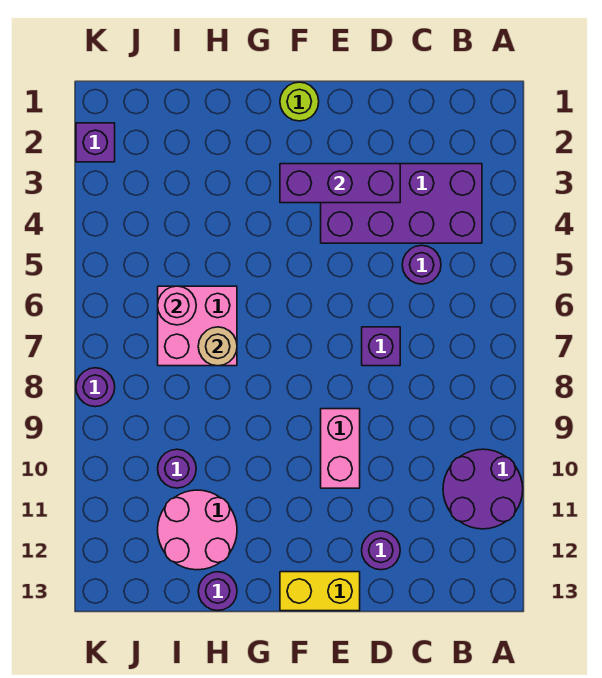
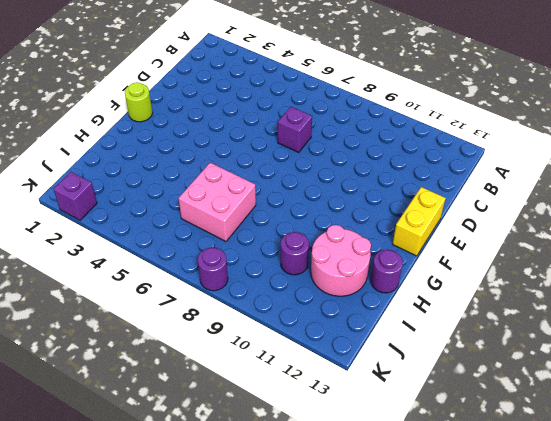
none -> purple round brick A10:B11 level 1
none -> purple brick B3:E4 level 1
none -> purple round brick C5 level 1

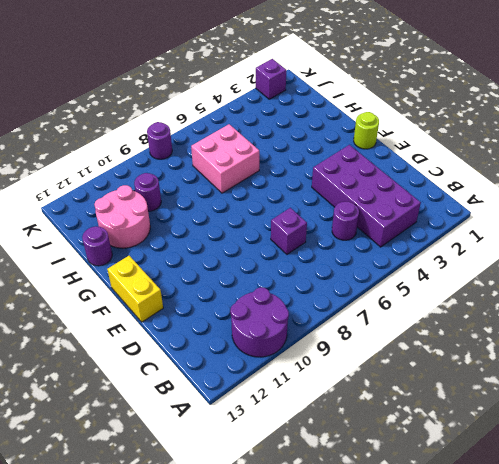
none -> purple round brick D12 level 1
none -> pink brick E9:E10 level 1
none -> purple brick D3:F3 level 2

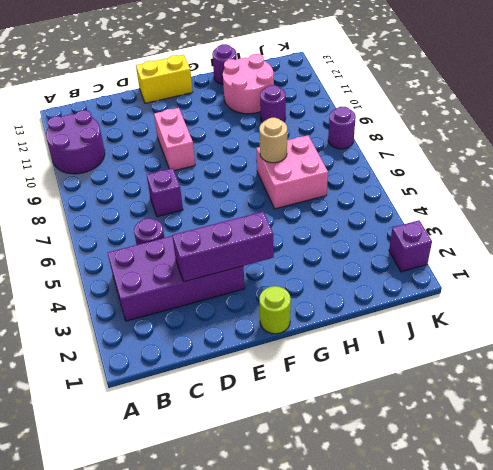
none -> purple round brick D12 level 1
none -> pink round brick I6 level 2

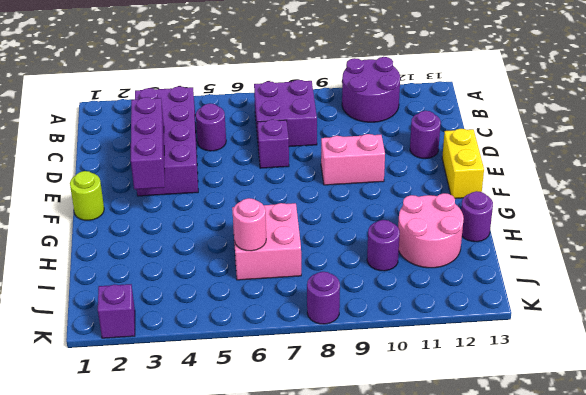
purple brick B7:C8 level 1 -> none
none -> tan round brick H7 level 2

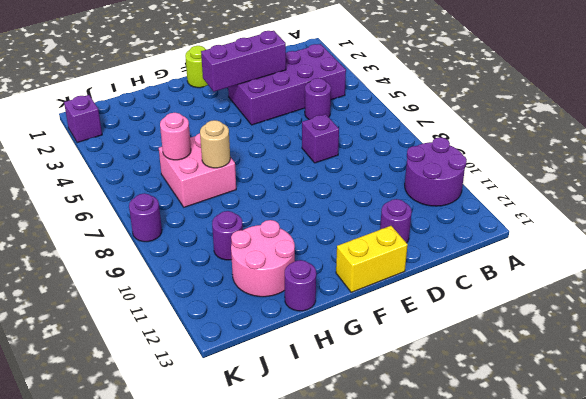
none -> pink brick E9:E10 level 1

